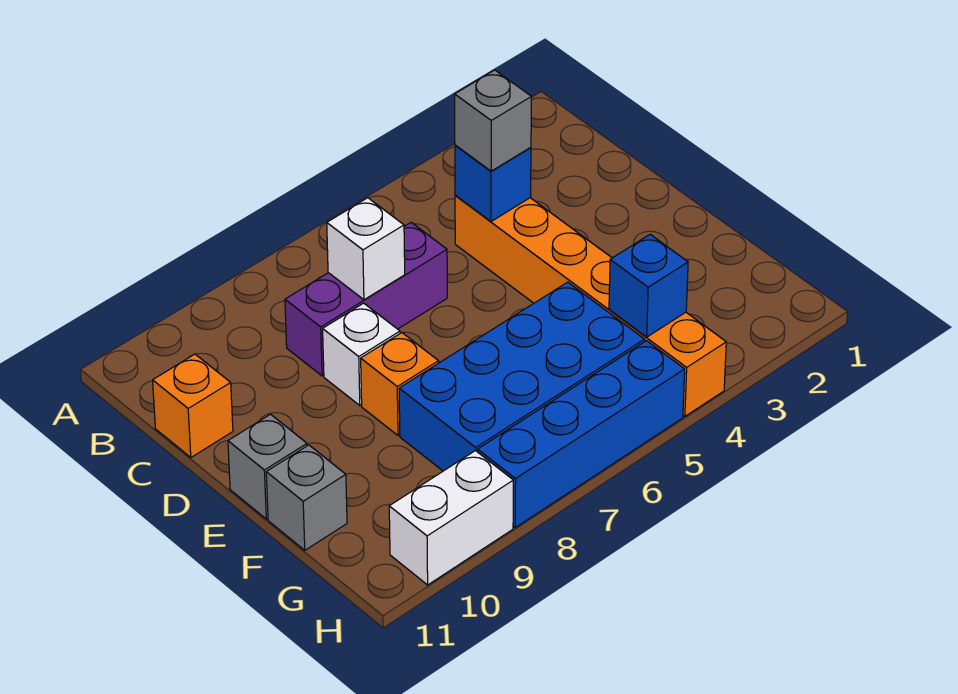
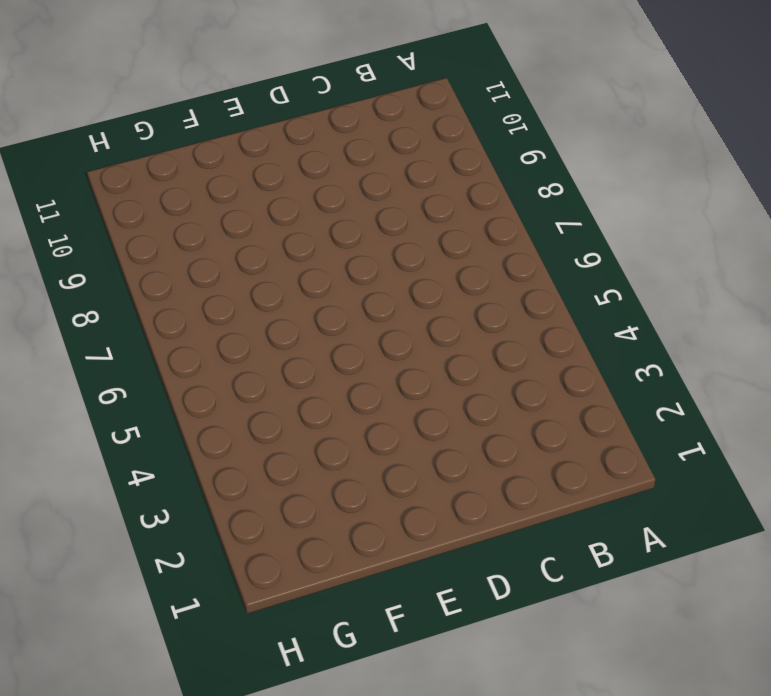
none -> orange brick C4:H4 level 1
none -> purple brick C6:C8 level 1
none -> orange brick C11 level 1

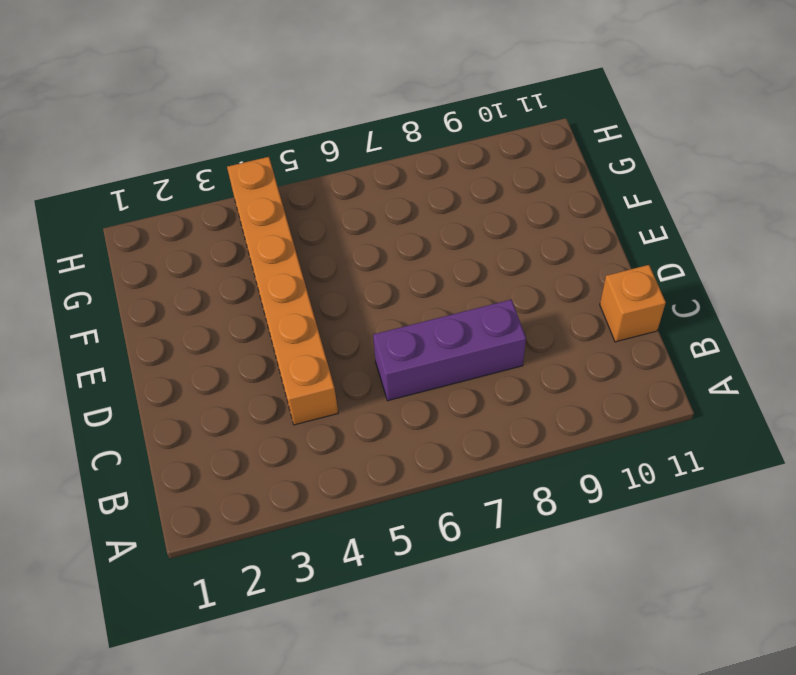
none -> white brick D8 level 1
none -> orange brick E8 level 1
none -> grey brick E11 level 1

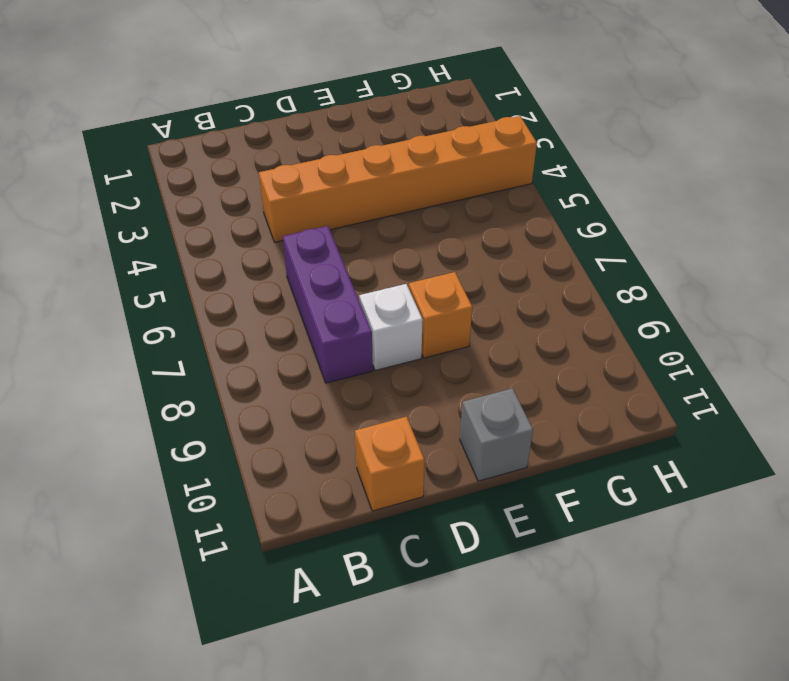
none -> blue brick F5:G8 level 1
none -> grey brick F11 level 1
none -> blue brick H5:H8 level 1

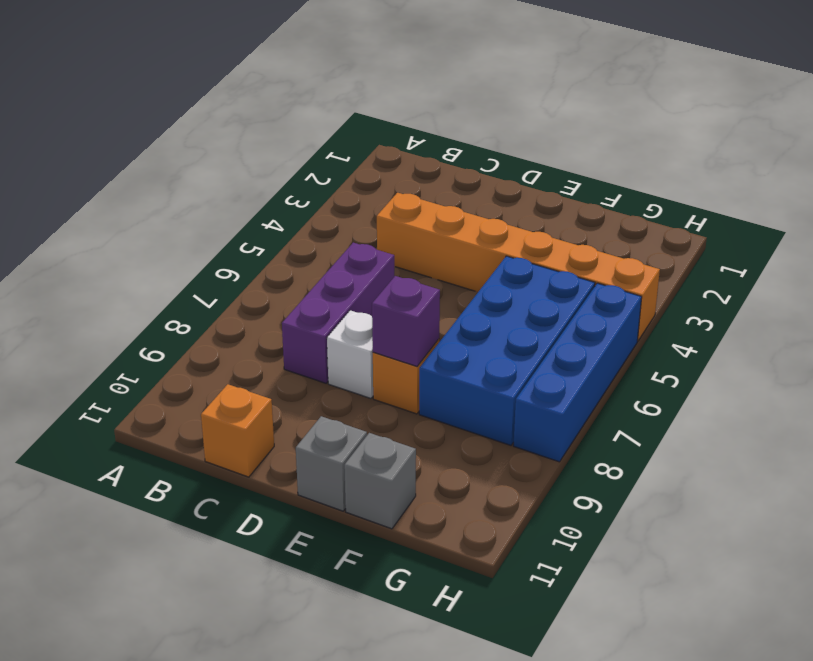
purple brick E8 level 2 -> none
none -> white brick H9:H10 level 1
none -> blue brick C4 level 2
none -> white brick C7 level 2

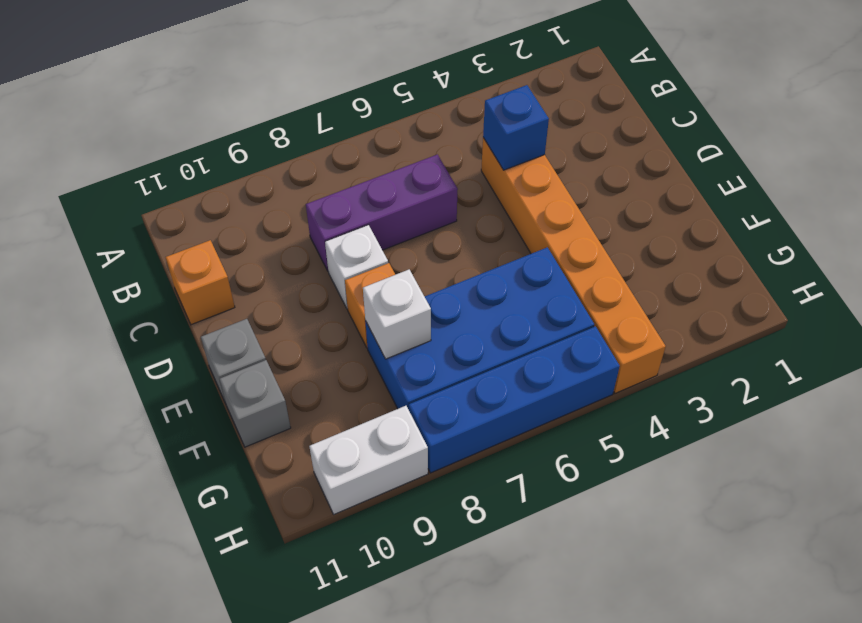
white brick F8 level 2 -> white brick C7 level 2
none -> blue brick G4 level 2
none -> grey brick C4 level 3

